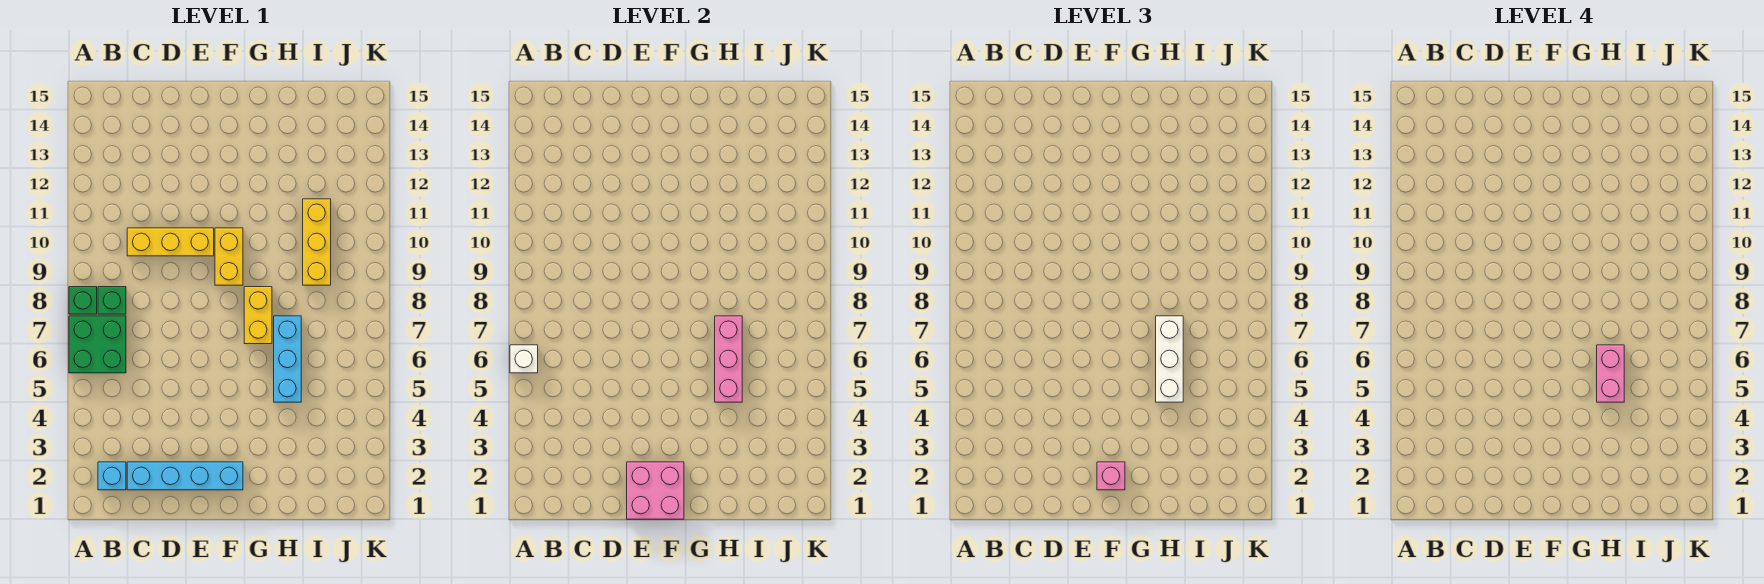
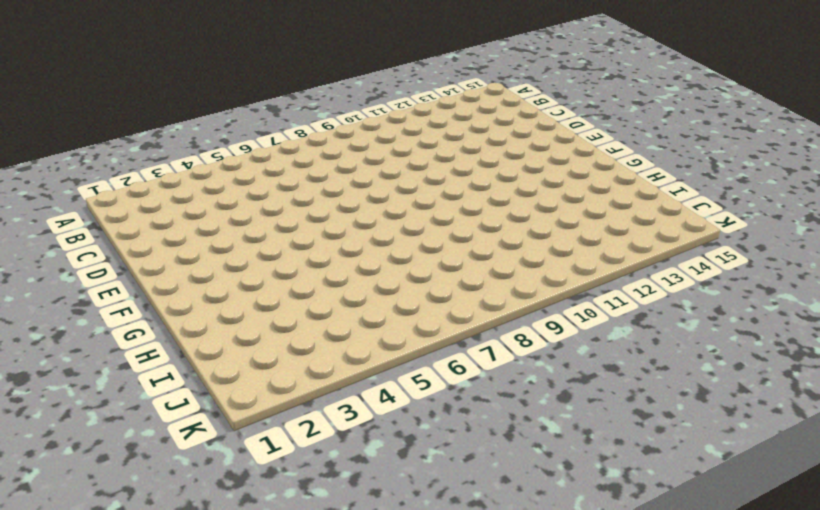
none -> green brick A6:B7 level 1
none -> green brick A8 level 1
none -> cyan brick B2 level 1

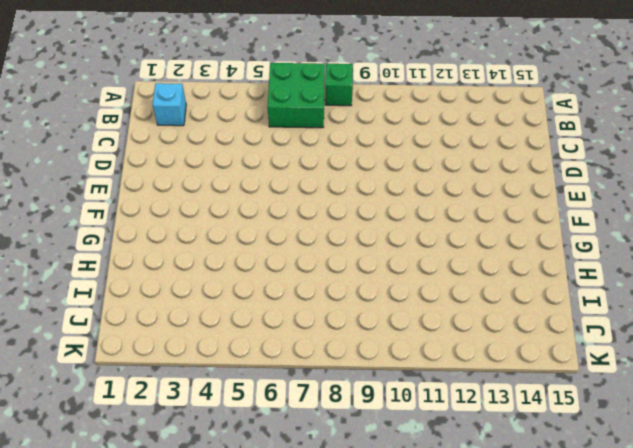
none -> green brick B8 level 1
none -> cyan brick C2:F2 level 1
none -> yellow brick C10:E10 level 1

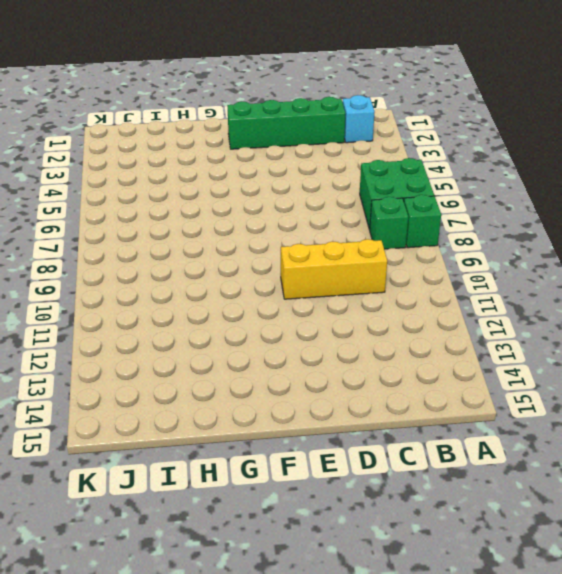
green brick C2:F2 level 1 -> cyan brick C2:F2 level 1
none -> yellow brick F9:F10 level 1
none -> yellow brick G7:G8 level 1
none -> cyan brick H5:H7 level 1

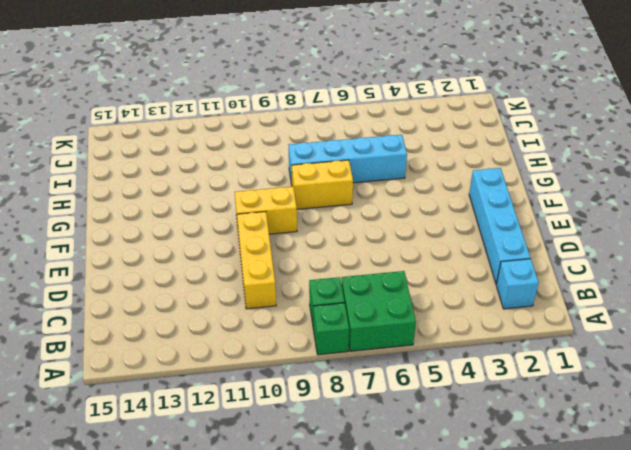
cyan brick H5:H8 level 1 -> cyan brick H5:H7 level 1
none -> yellow brick I9:I11 level 1
none -> white brick A6 level 2
none -> pink brick E1:F2 level 2

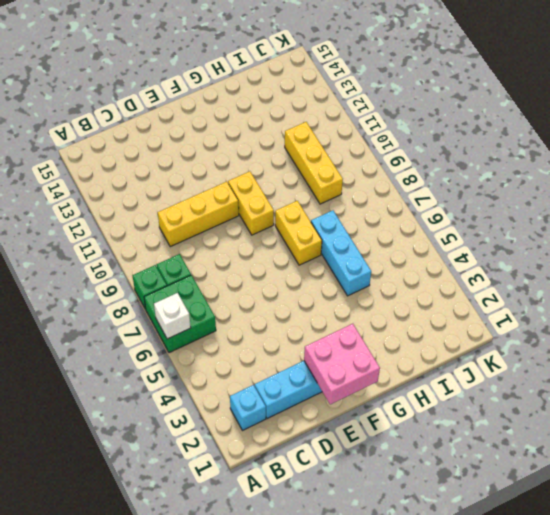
none -> pink brick H5:H7 level 2
none -> pink brick F2 level 3
none -> white brick H5:H7 level 3

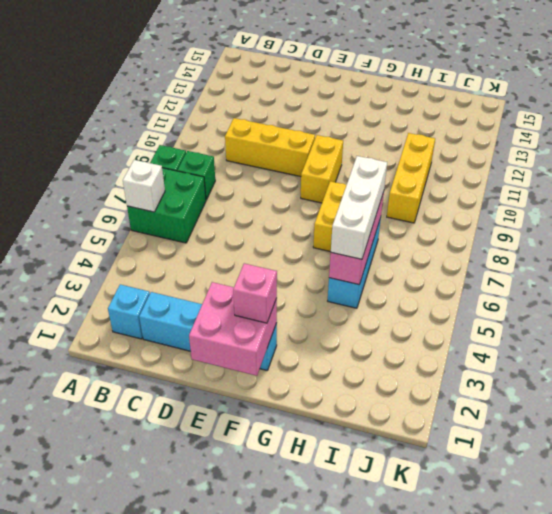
none -> pink brick H5:H6 level 4

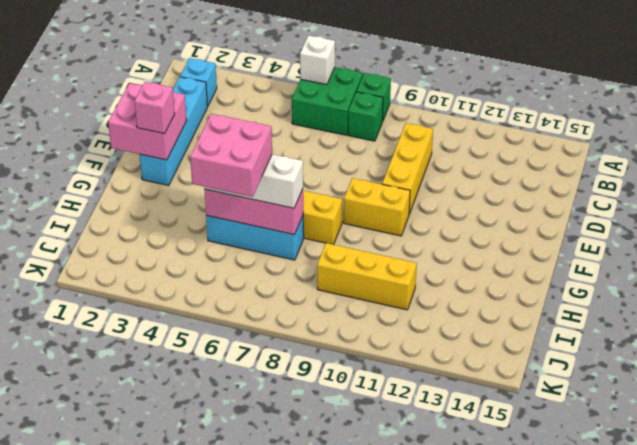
pink brick H5:I6 level 4 -> pink brick H5:H6 level 4

